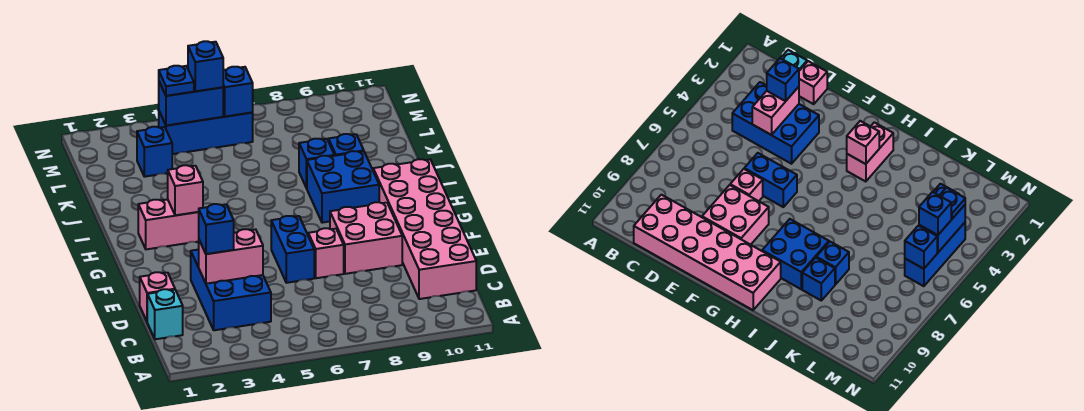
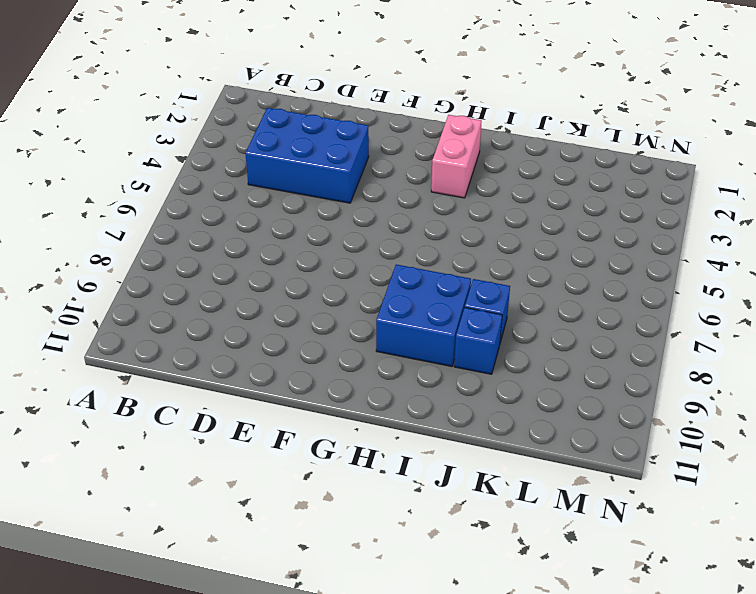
none -> cyan brick C1 level 1
none -> pink brick C10:H11 level 1
none -> pink brick D1 level 1

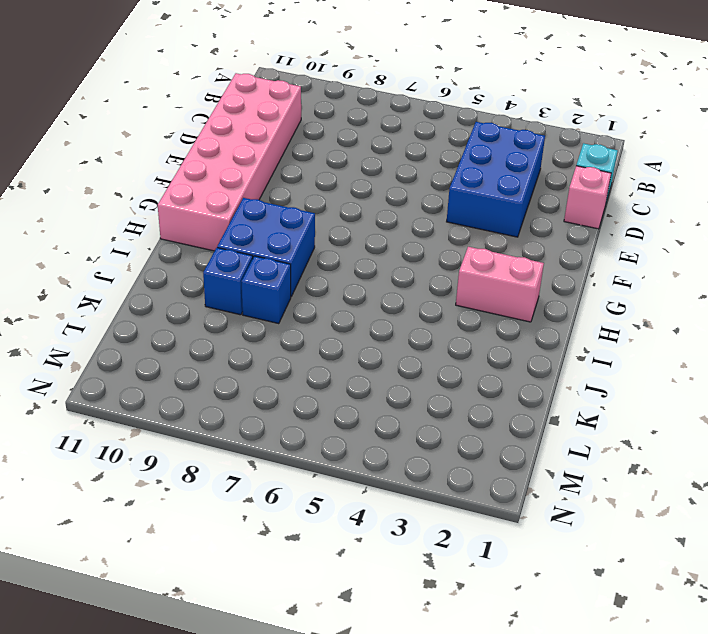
none -> blue brick E6:F6 level 1
none -> pink brick E7 level 1
none -> pink brick E8:F9 level 1

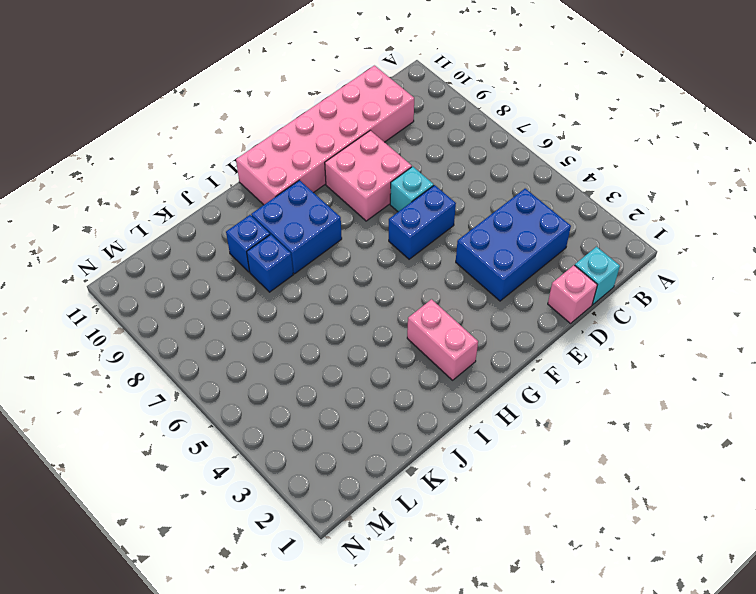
cyan brick E7 level 1 -> pink brick E7 level 1
none -> blue brick L3 level 1
none -> blue brick M4:M6 level 1
none -> pink brick D3:D4 level 2

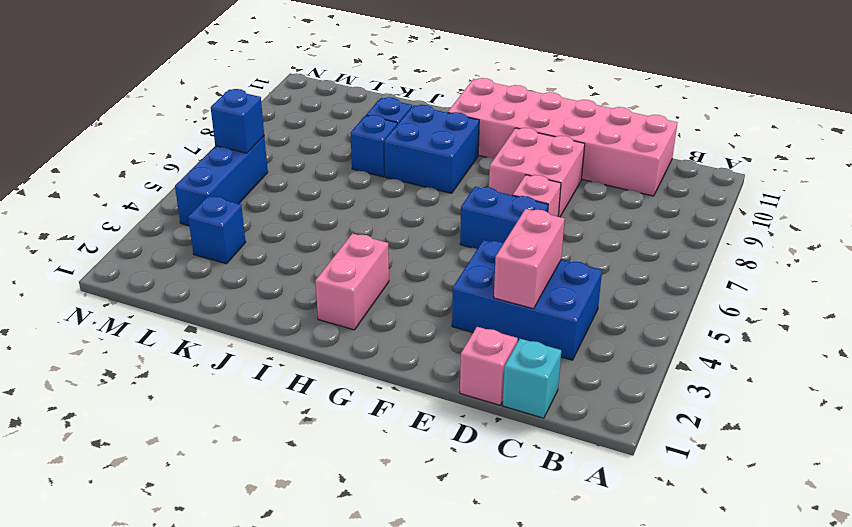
none -> pink brick H3 level 2
none -> blue brick M4:M5 level 2
none -> blue brick D3 level 3

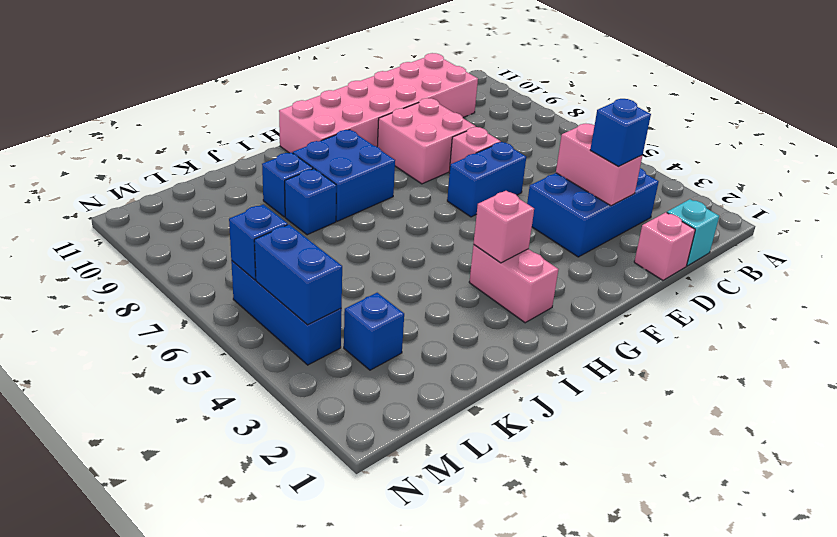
none -> blue plate M4 level 3
none -> blue brick M5 level 3

